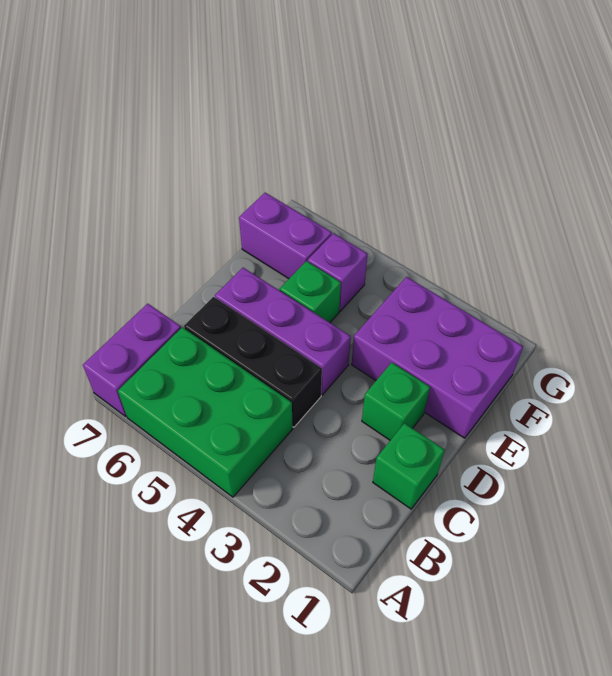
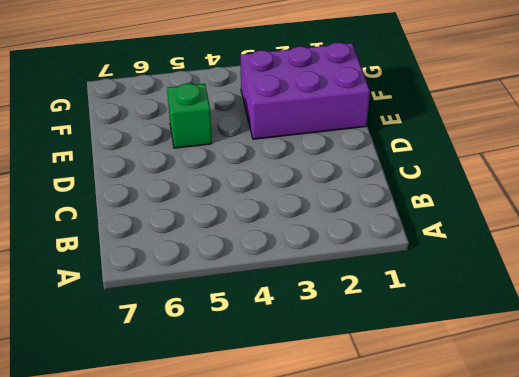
none -> green brick A4:B6 level 1
none -> purple brick A7:B7 level 1

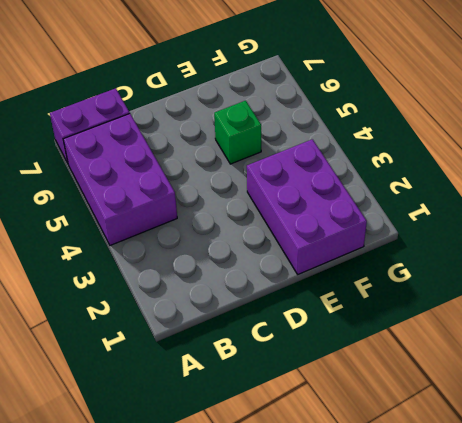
purple brick A4:B6 level 1 -> green brick A4:B6 level 1
none -> green brick C1 level 1
none -> black brick C4:C6 level 1

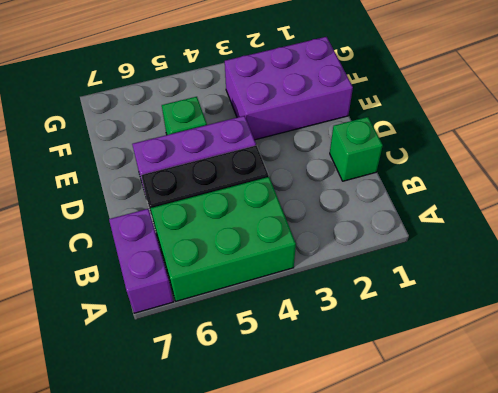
none -> green brick D2 level 1
none -> purple brick F5 level 1

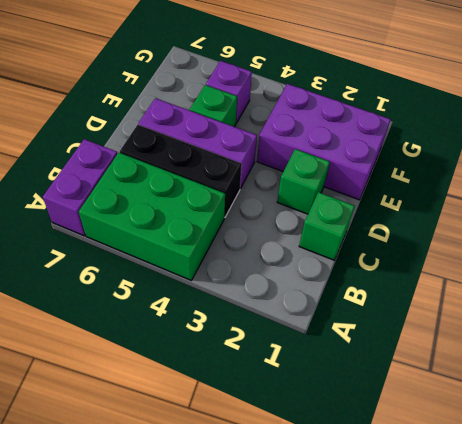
none -> purple brick F6:F7 level 1

